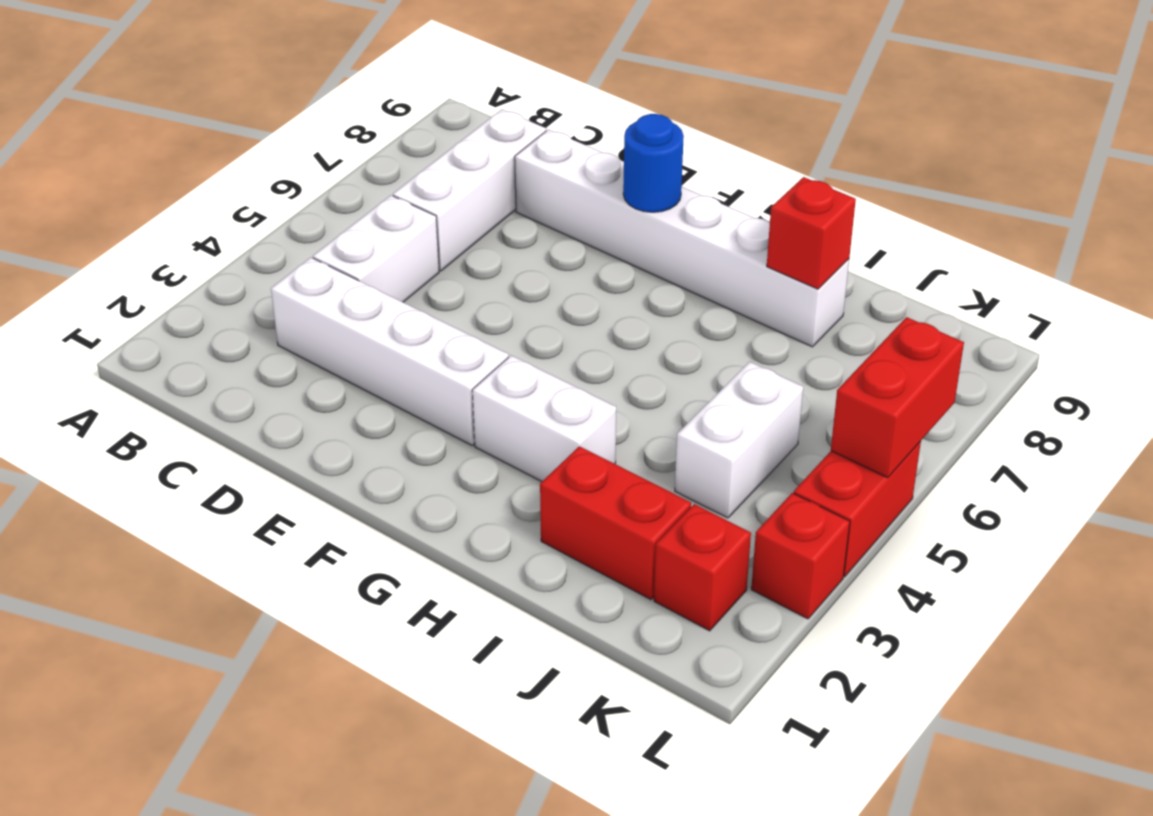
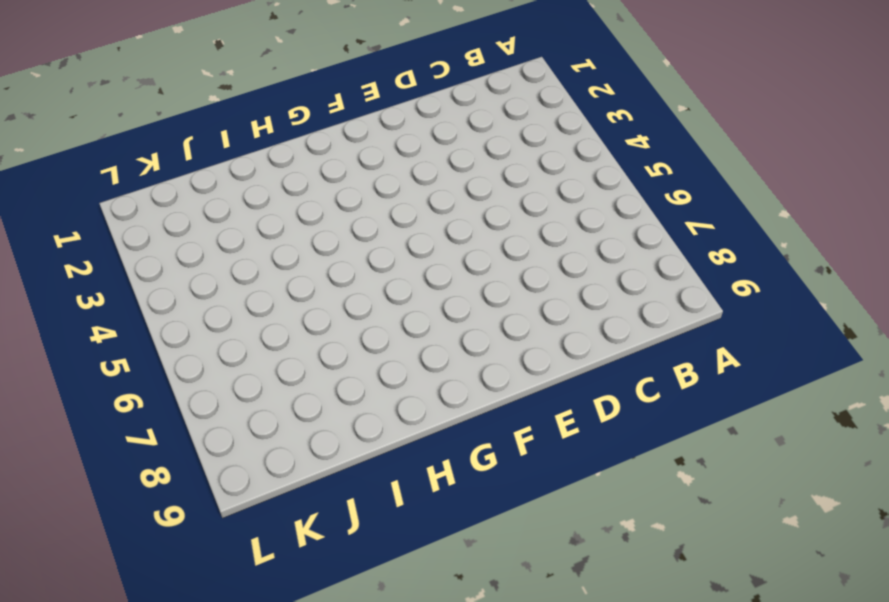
none -> white brick C3:F3 level 1
none -> white brick C4:C5 level 1
none -> white brick C6:C8 level 1

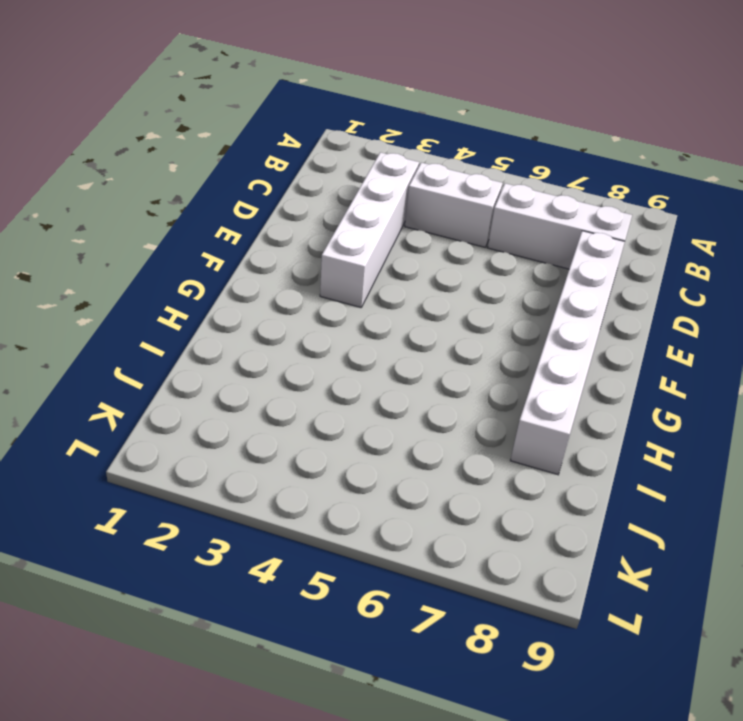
none -> white brick G3:H3 level 1
none -> red brick I2:J2 level 1
none -> white brick J4:J5 level 1

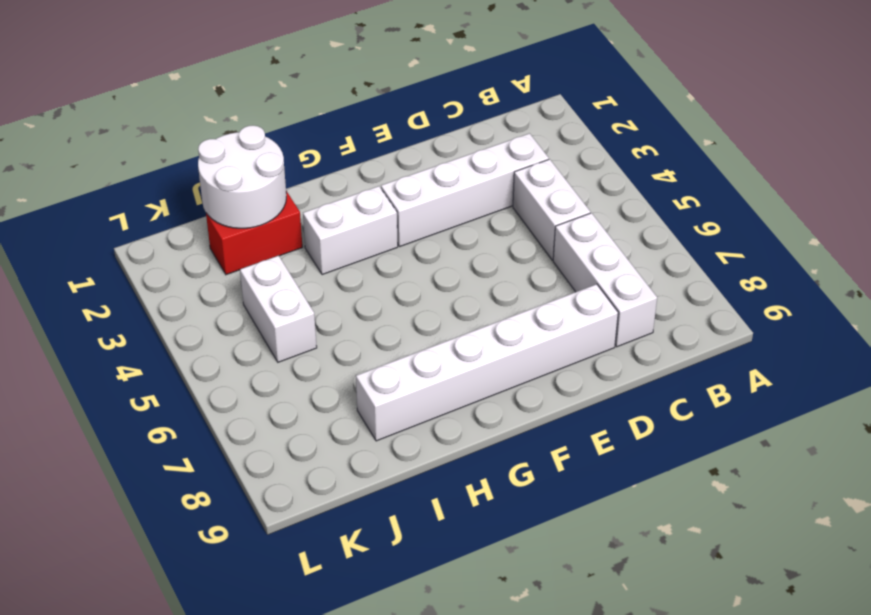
white round brick I1:J2 level 2 -> none
none -> red brick K2 level 1
none -> red brick L3 level 1
none -> red brick L4:L5 level 1

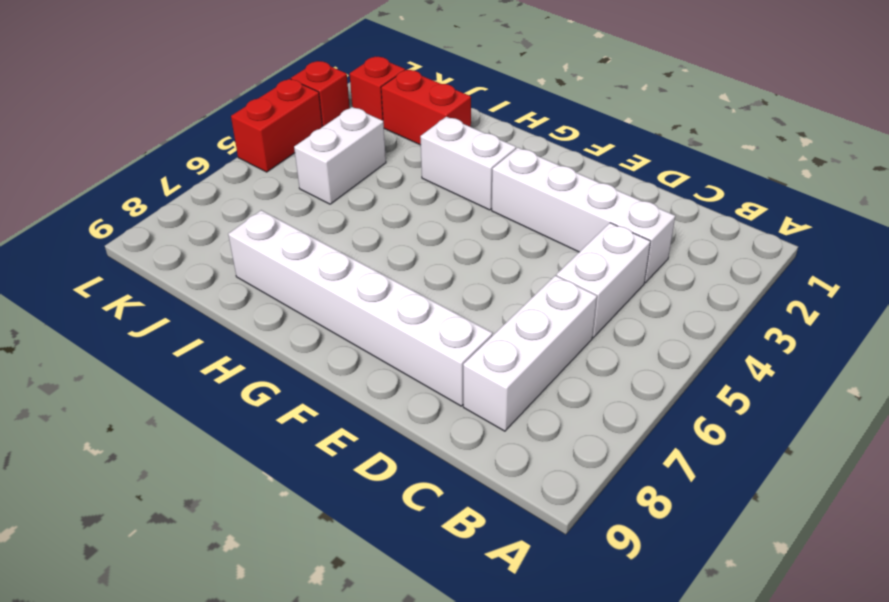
none -> blue round brick F8 level 2
none -> red brick I8 level 2
none -> red brick L5:L6 level 2

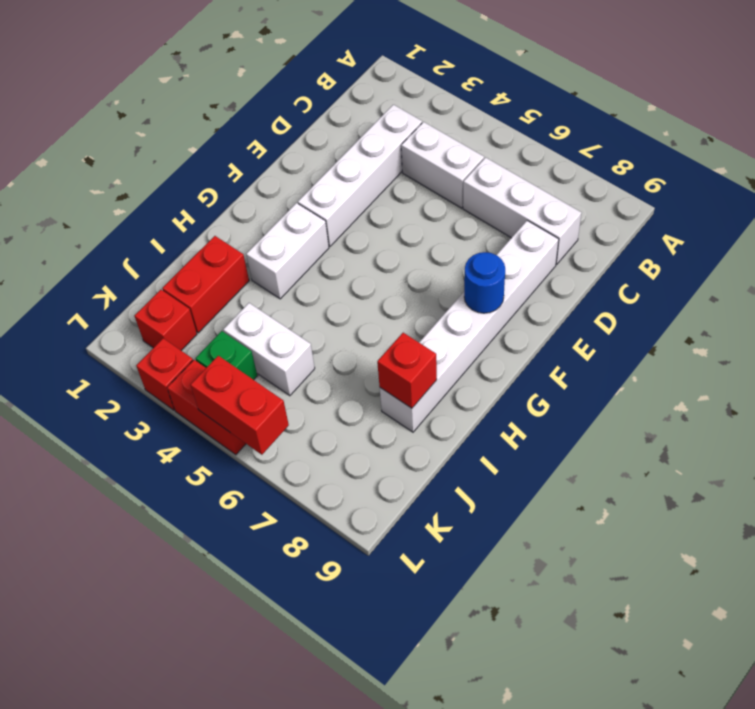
green brick K4 level 1 -> none

